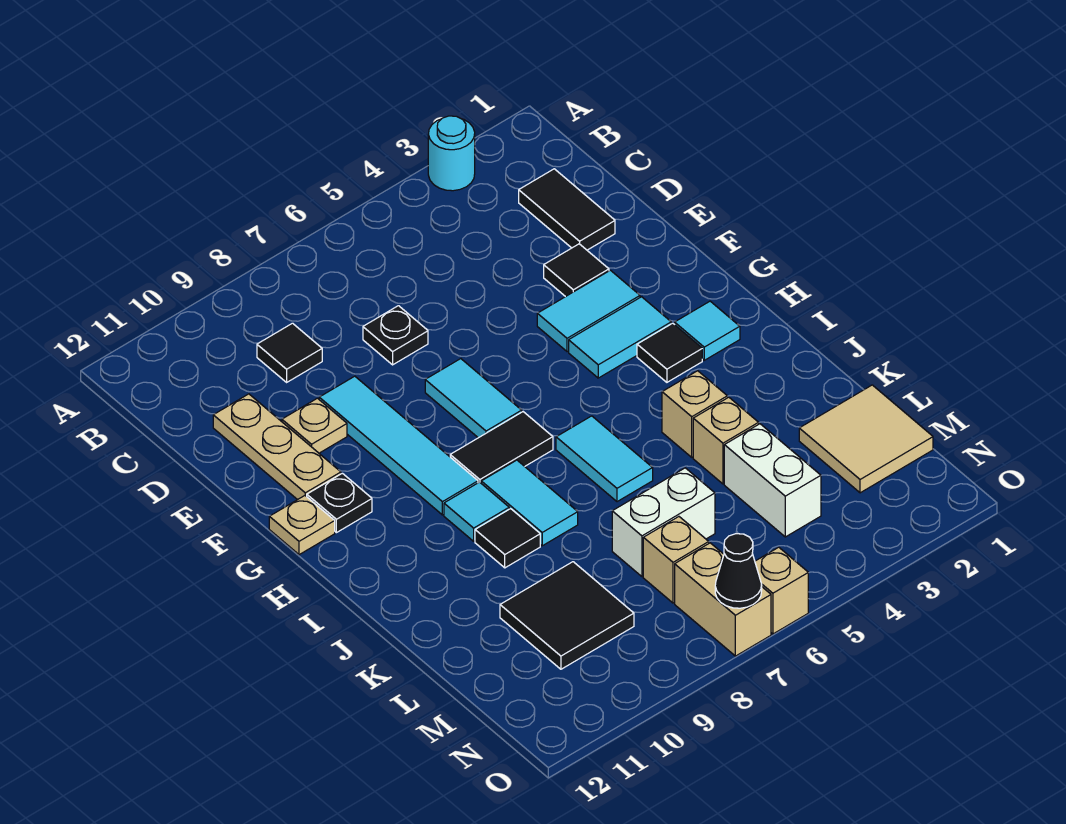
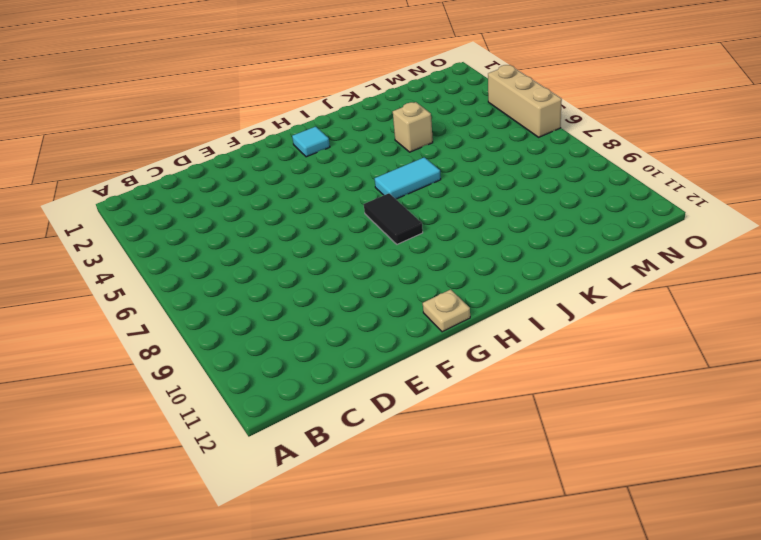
tan brick O4:O6 level 1 -> tan brick O6 level 1
none -> cyan round brick A3 level 1
none -> black tile C2:D2 level 1
none -> black tile C9 level 1
none -> black plate D7 level 1

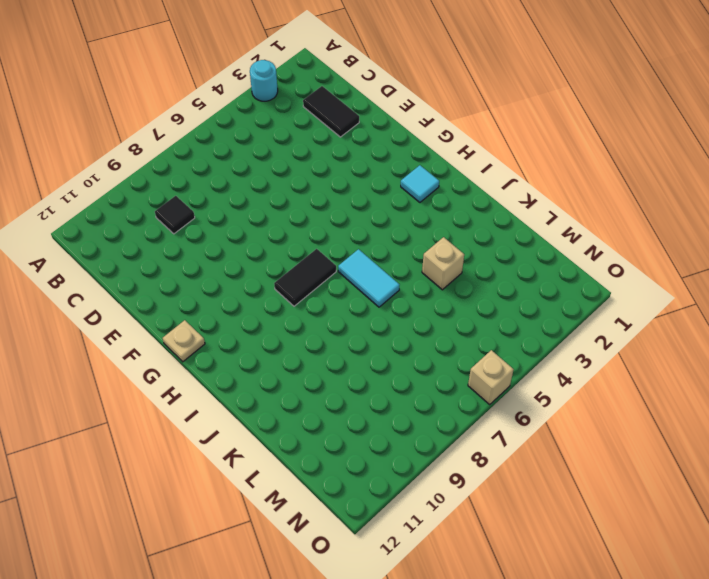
none -> black plate D7 level 1
none -> tan plate D11:F11 level 1
none -> black tile E3 level 1
none -> cyan tile E9:H9 level 1

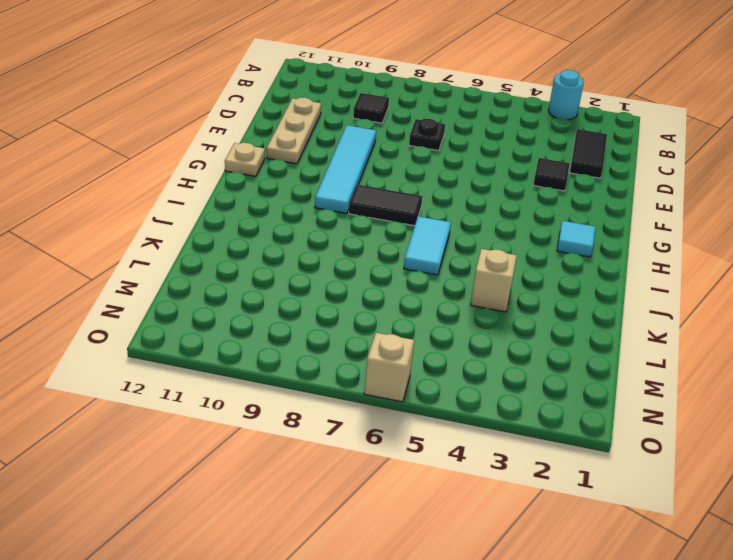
none -> tan plate E10 level 1
none -> cyan tile F3:F4 level 1
none -> cyan tile F7:G7 level 1
none -> cyan tile G3:G4 level 1

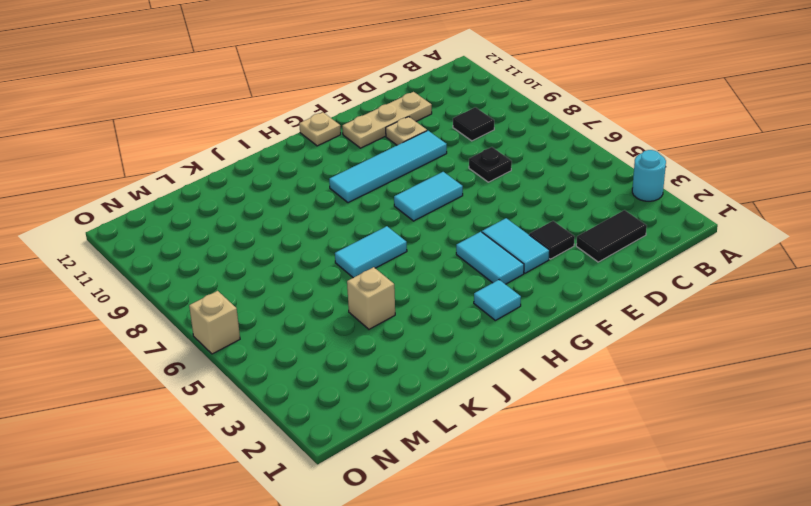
none -> black plate G11 level 1
none -> black tile H3 level 1
none -> black tile H7:H8 level 1
none -> cyan tile I8:J8 level 1

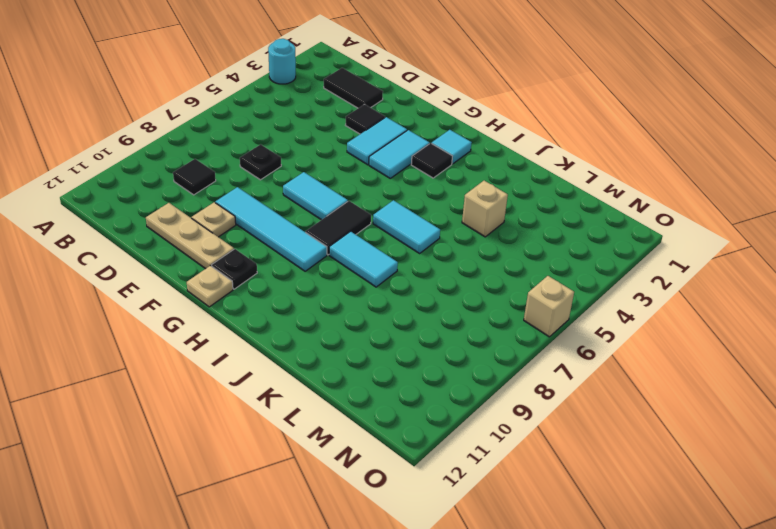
none -> cyan tile I9 level 1
none -> tan brick J4 level 1
none -> black tile J9 level 1
none -> tan tile L1:M2 level 1

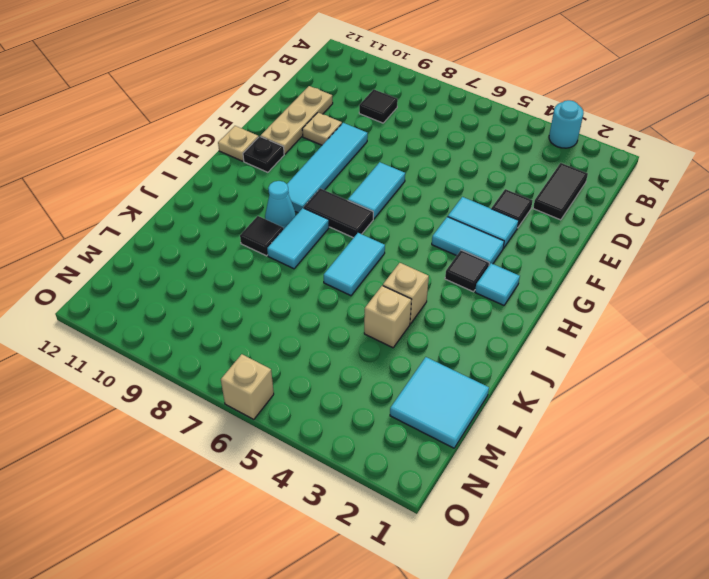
cyan cone I9 level 1 -> cyan tile I9 level 1
cyan tile L1:M2 level 1 -> tan tile L1:M2 level 1
none -> black plate D7 level 1
none -> white brick L4:M4 level 1
none -> white brick L6:L7 level 1
none -> black tile L9:M10 level 1

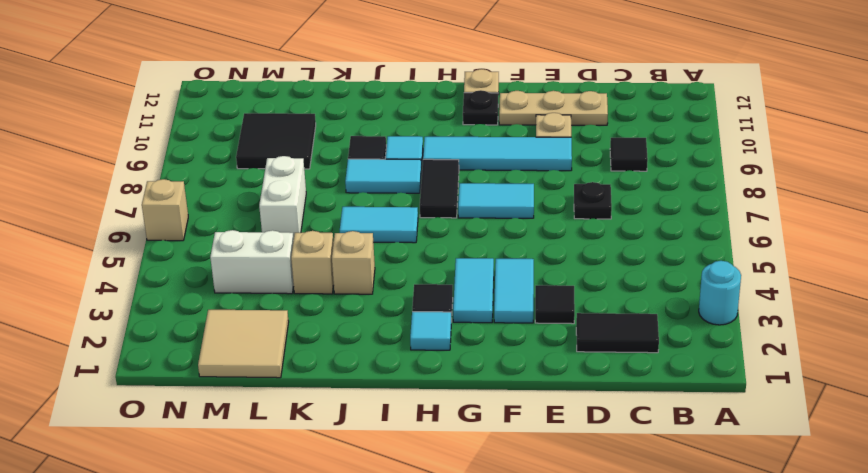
none -> tan brick M7 level 1
none -> tan brick N7:O7 level 1
none -> black cone O7 level 2

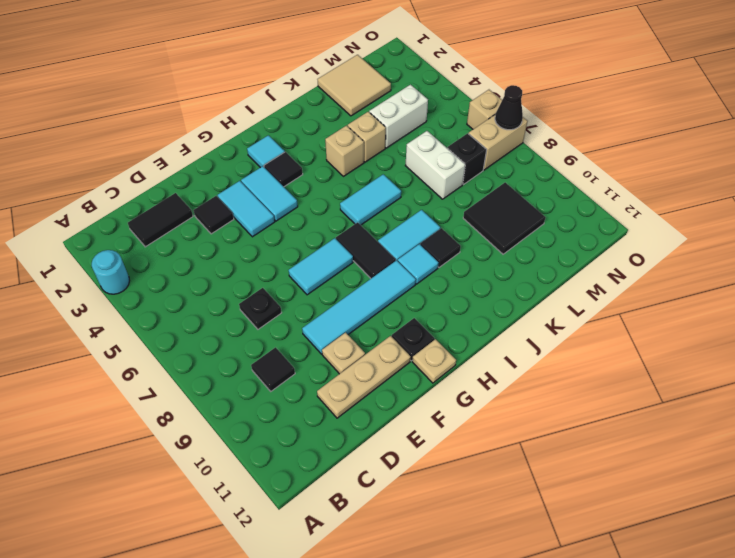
black brick M7 level 1 -> tan brick M7 level 1

